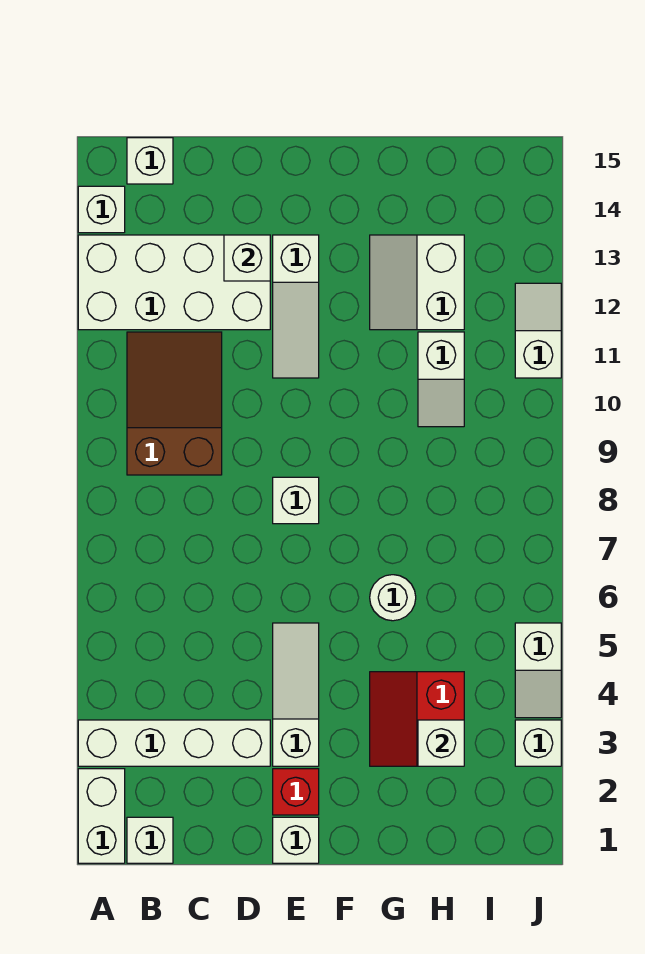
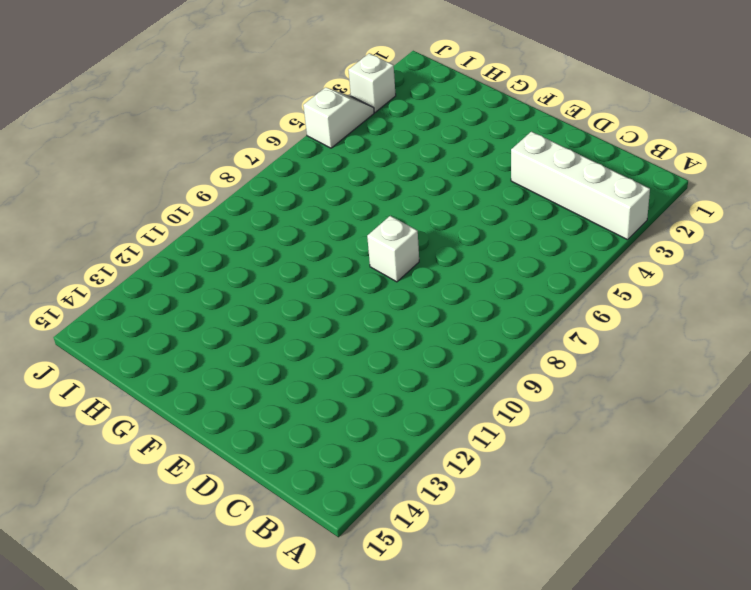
none -> white brick A1:A2 level 1
none -> white brick A12:D13 level 1
none -> white brick A14 level 1

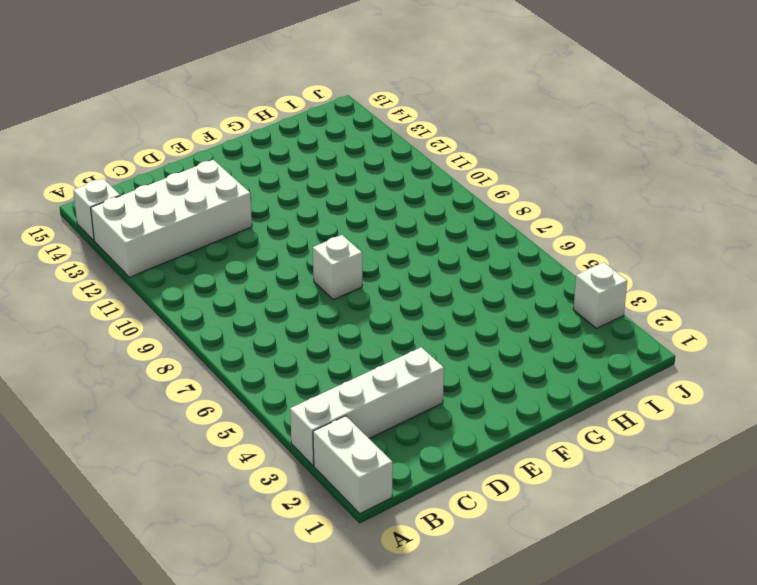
none -> white brick B1 level 1
none -> brown slope B9:C11 level 1 top 9
none -> white brick B15 level 1

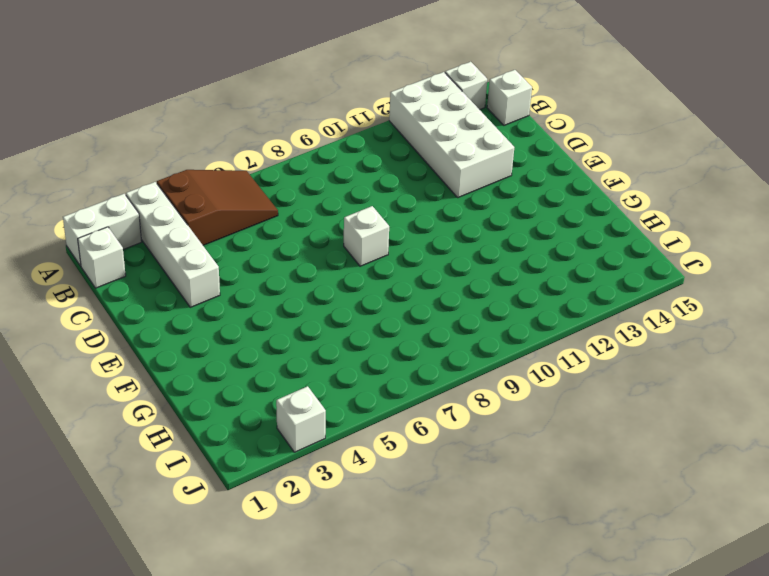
brown slope A4:B6 level 1 top 4 -> brown slope B9:C11 level 1 top 9
none -> white brick E1 level 1
none -> red brick E2 level 1
none -> white slope E3:E5 level 1 top 3

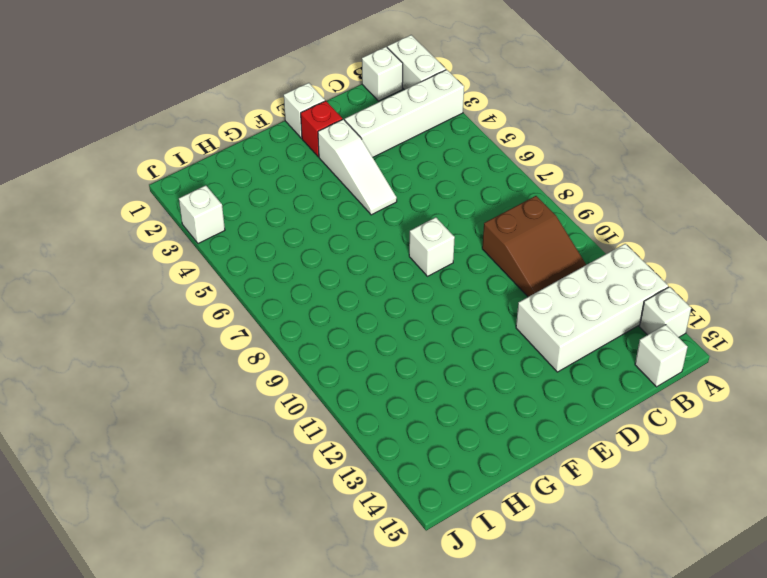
none -> white slope E11:E13 level 1 top 13
none -> red slope G3:H4 level 1 top H
none -> white round brick G6 level 1

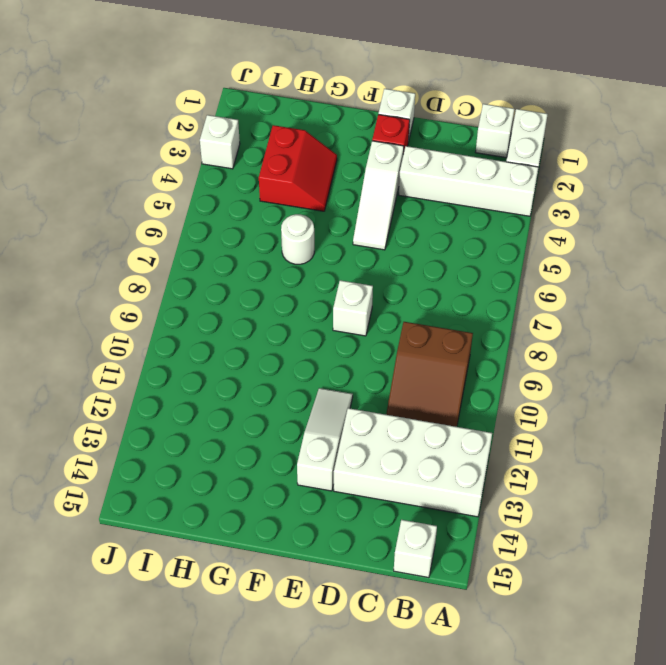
none -> white brick A14 level 1
none -> white slope G12:H13 level 1 top H
none -> white slope H10:H11 level 1 top 11

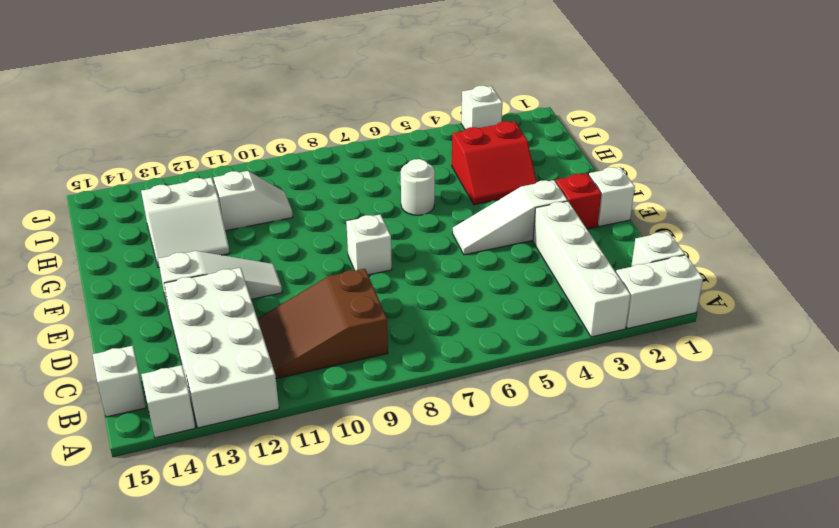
none -> white slope J4:J5 level 1 top 5
none -> white slope J11:J12 level 1 top 11
none -> white brick D13 level 2

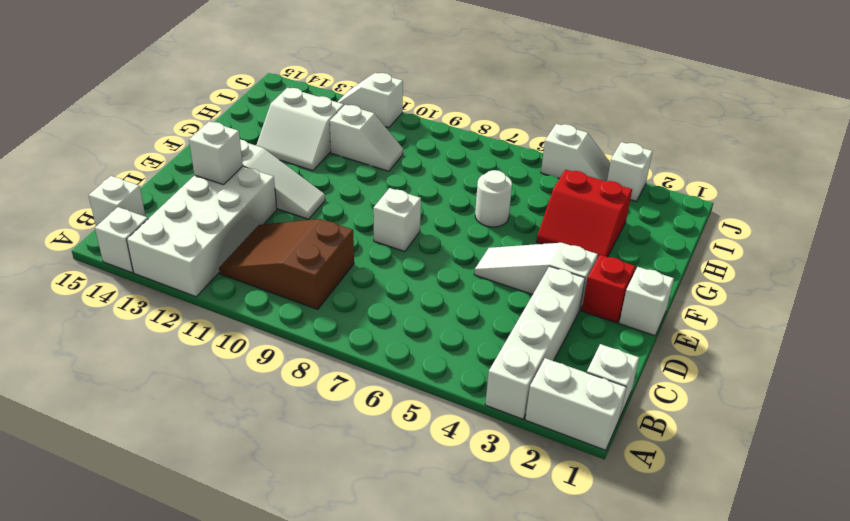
none -> white brick H3 level 2

